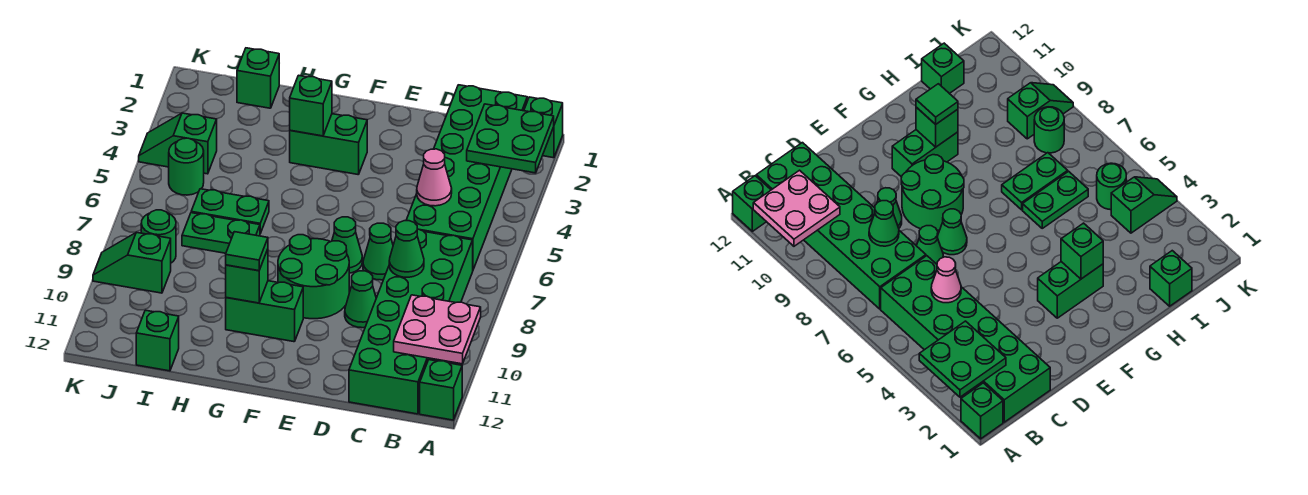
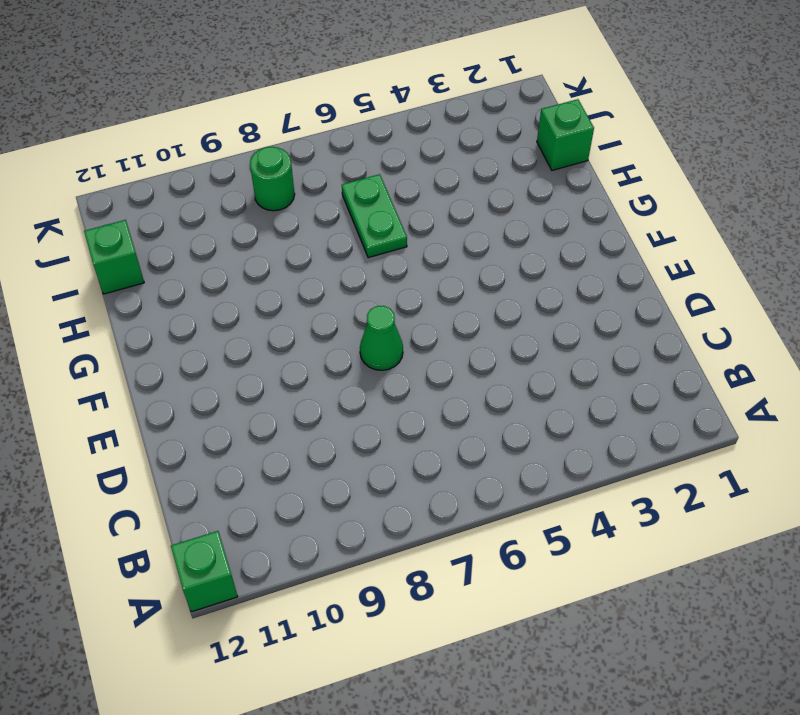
none -> green brick A1 level 1
none -> green brick B1:C6 level 1
none -> green brick B7:C12 level 1

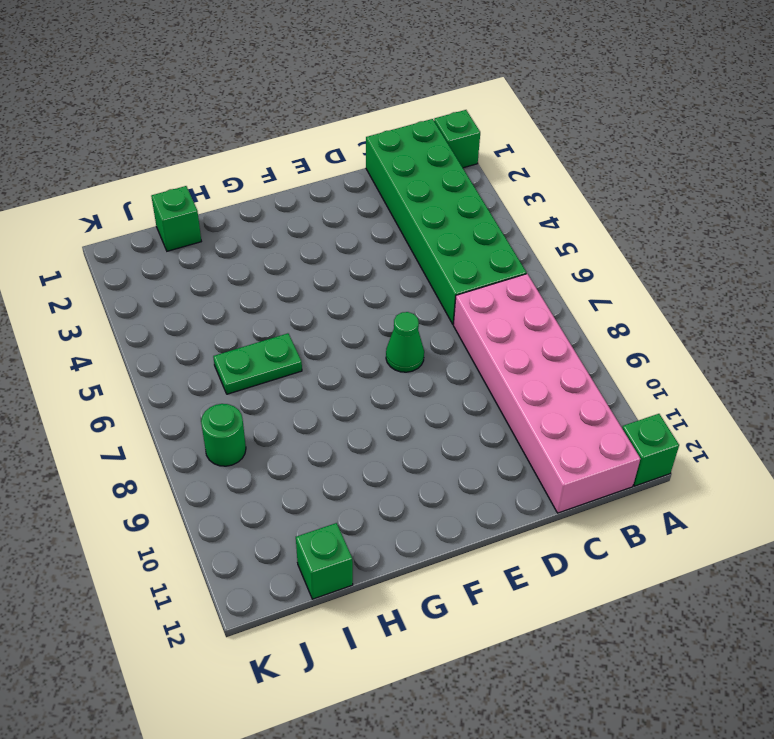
pink brick B7:C12 level 1 -> green brick B7:C12 level 1
none -> green cone D7 level 1
none -> green cone D9 level 1
none -> green round brick E8:F9 level 1

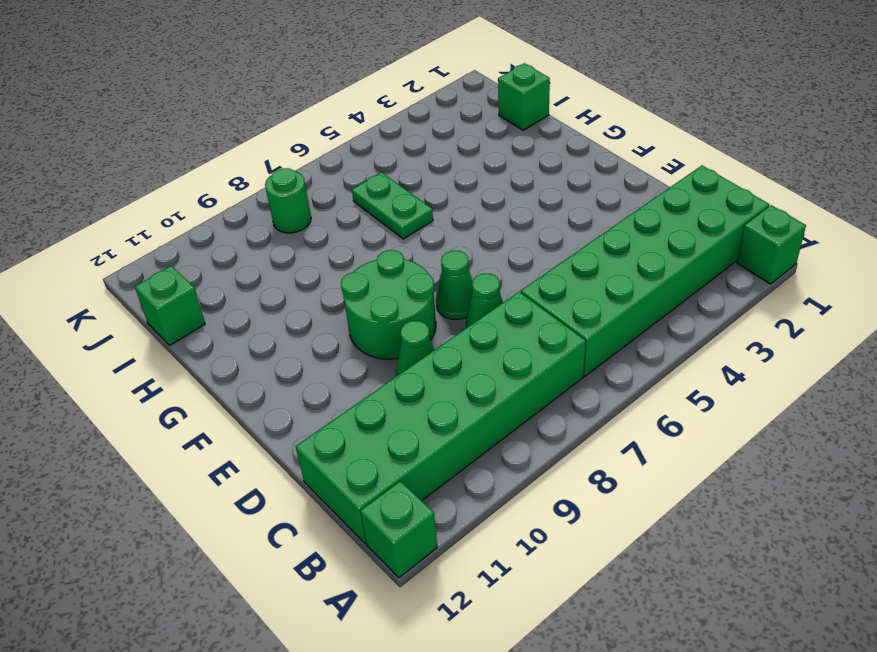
none -> green brick F3:G3 level 1
none -> green brick F10:G10 level 1
none -> green plate H7:I7 level 1

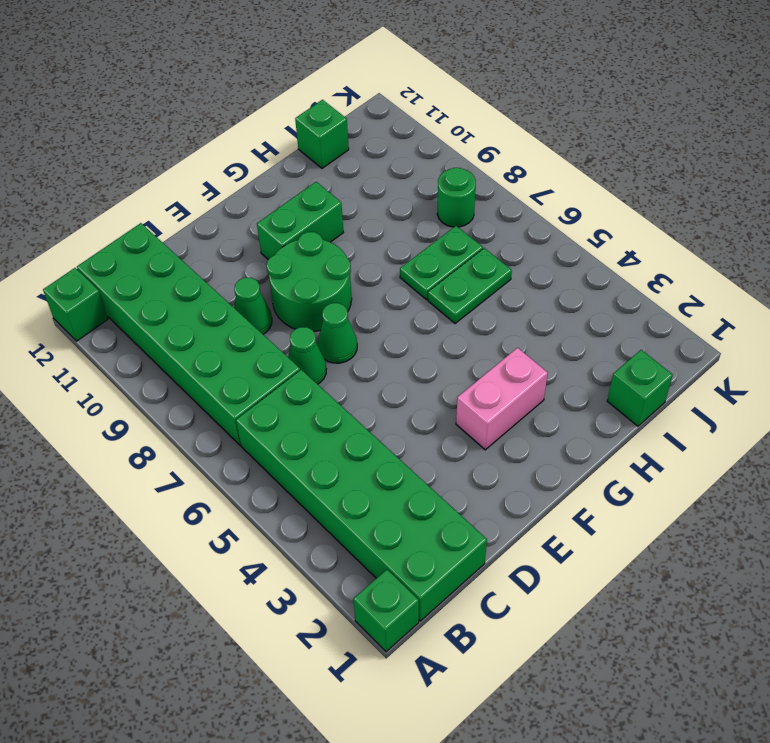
pink brick F3:G3 level 1 -> green brick F3:G3 level 1
none -> green slope J4:K4 level 1 top J
none -> green round brick J5 level 1
none -> green slope J9:K9 level 1 top J

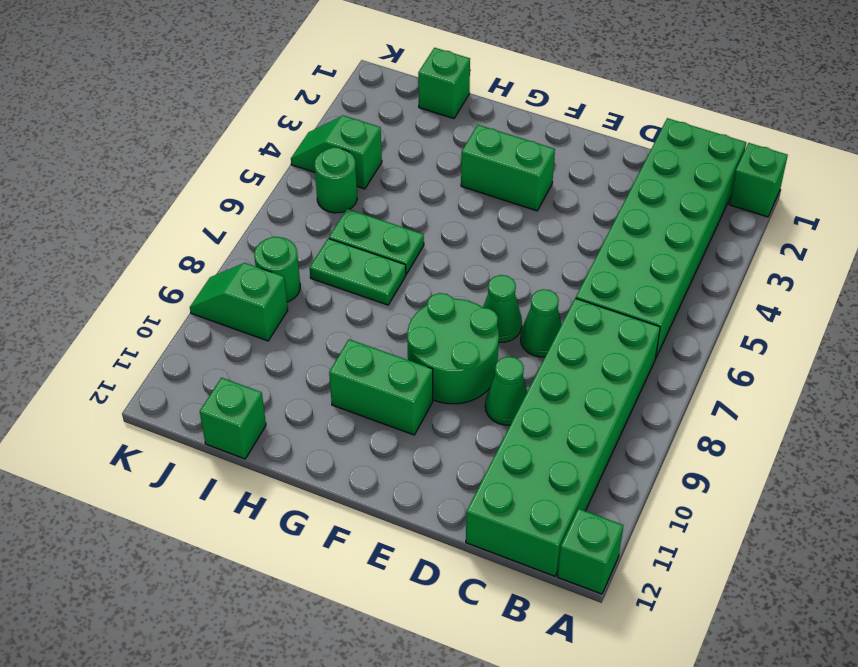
none -> green plate A2:B3 level 2
none -> pink plate A10:B11 level 2
none -> pink cone C5 level 2

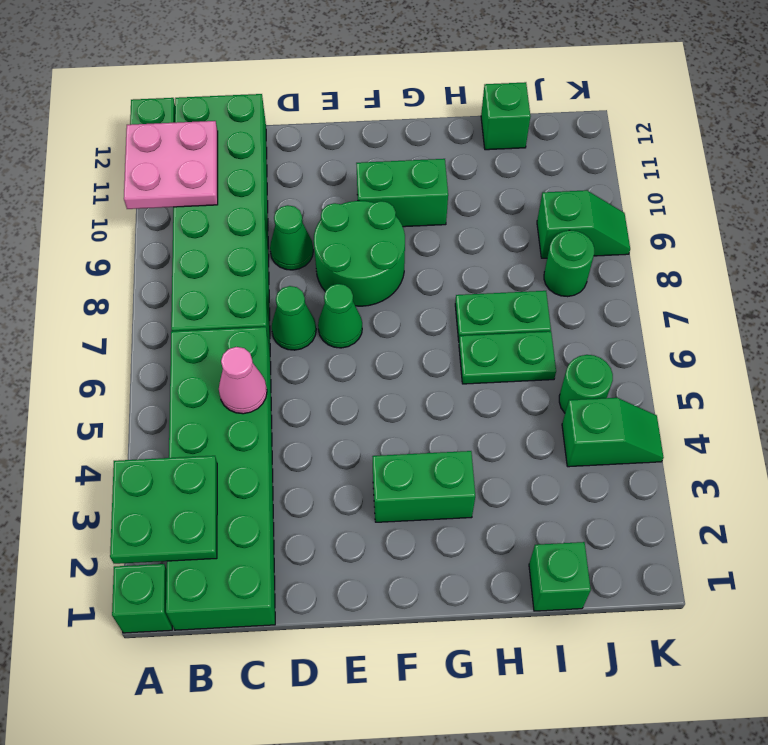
none -> green cone C8 level 2
none -> green brick G3 level 2
none -> green brick G10 level 2

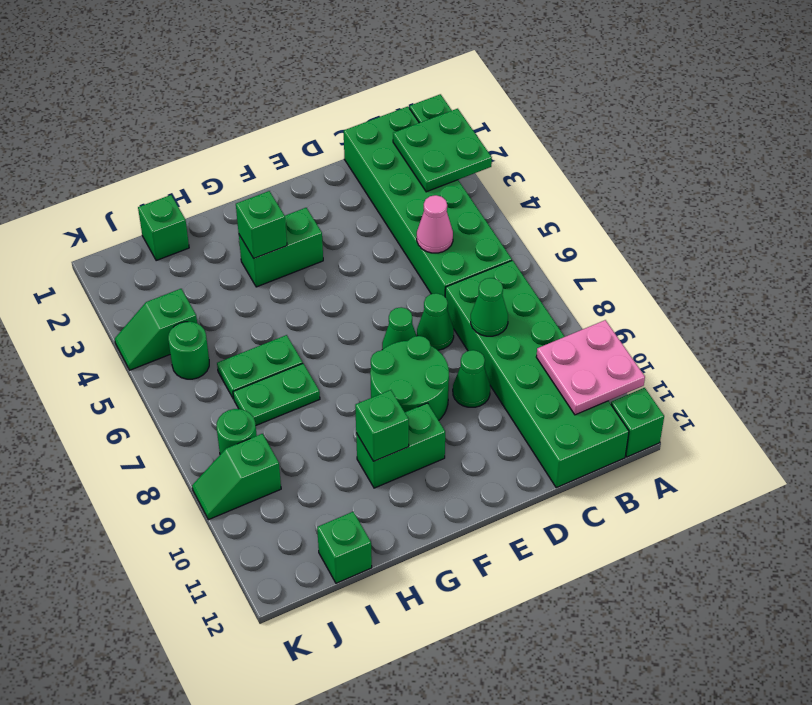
none -> green tile G10 level 3

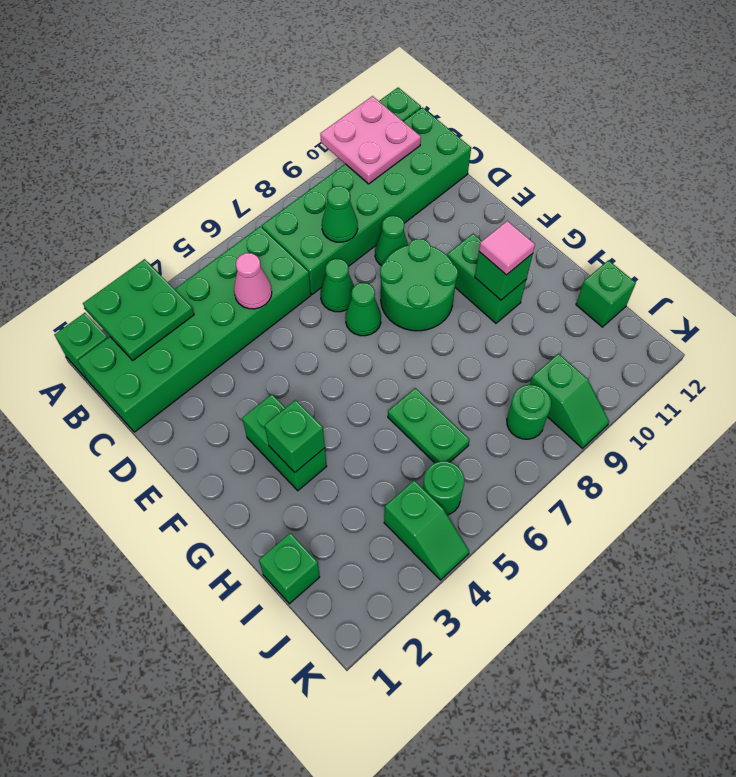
pink tile G10 level 3 -> green tile G10 level 3
none -> green plate H7:I7 level 1

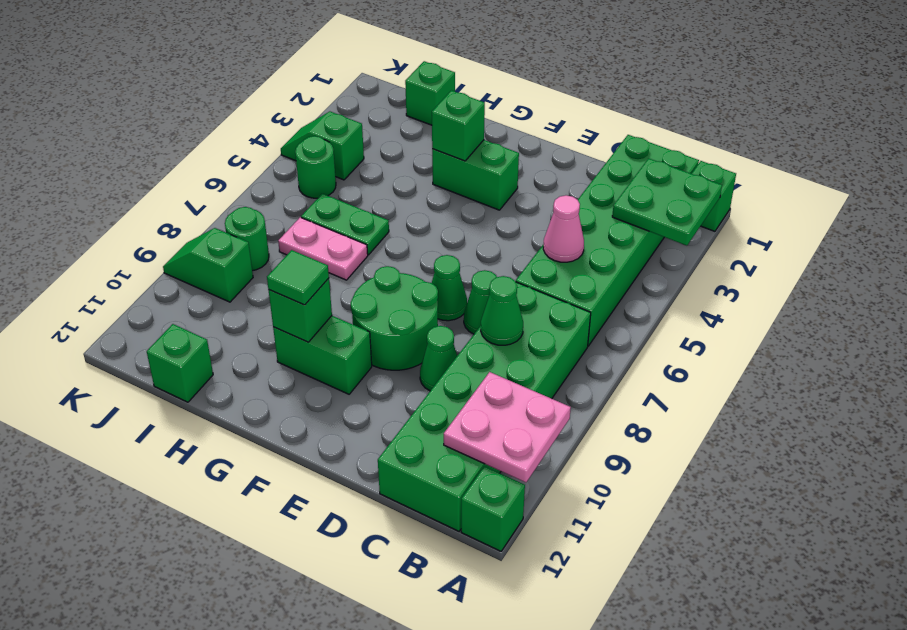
pink plate H7:I7 level 1 -> green plate H7:I7 level 1

